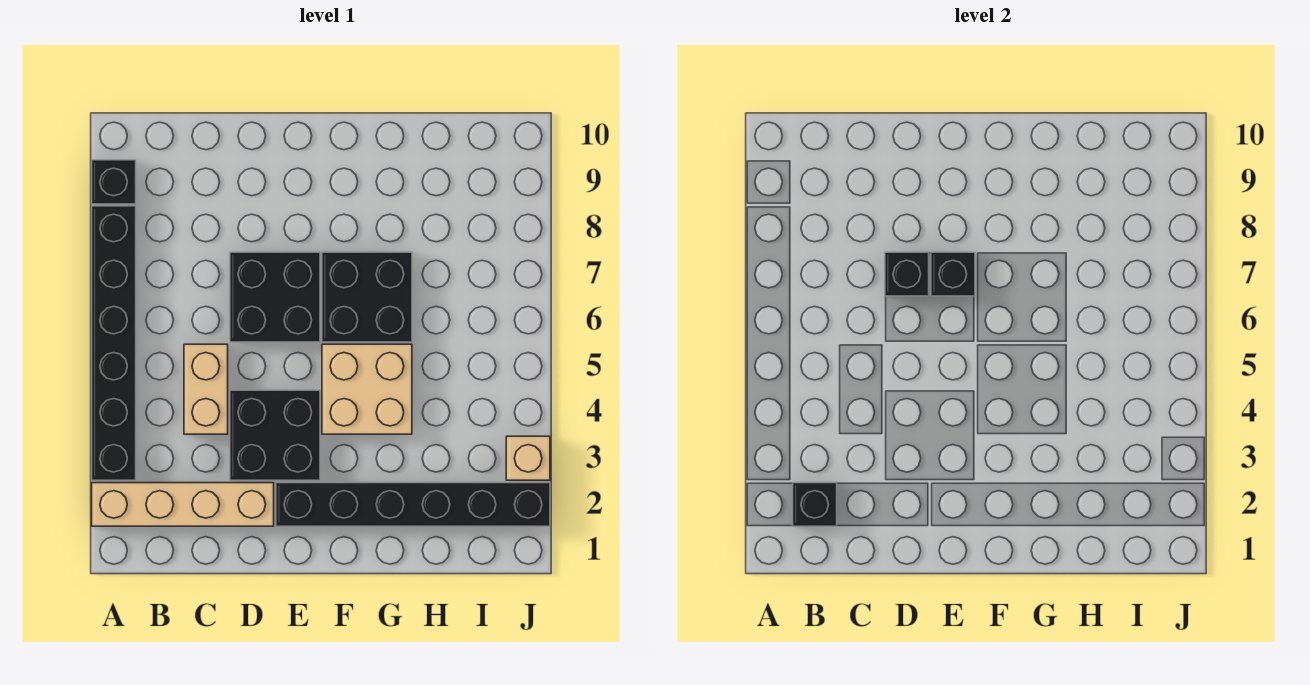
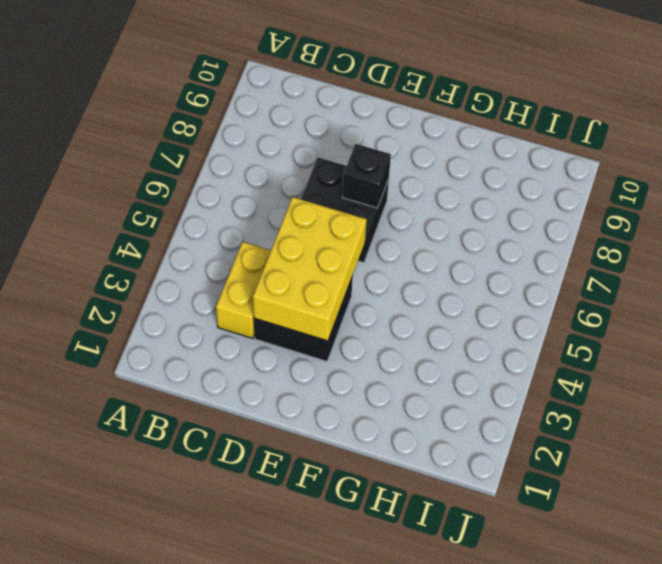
yellow brick C3:C4 level 1 -> tan brick C4:C5 level 1
yellow brick D3:E5 level 2 -> none
none -> tan brick A2:D2 level 1
none -> black brick A3:A8 level 1
none -> black brick A9 level 1

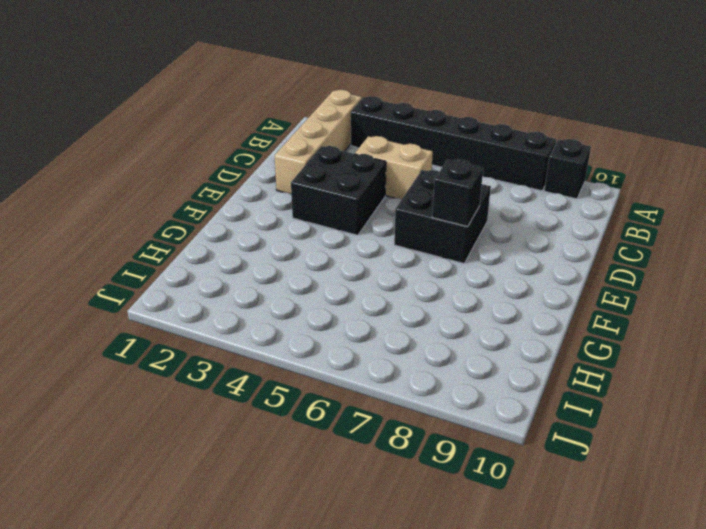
none -> black brick E2:J2 level 1
none -> tan brick F4:G5 level 1
none -> black brick F6:G7 level 1

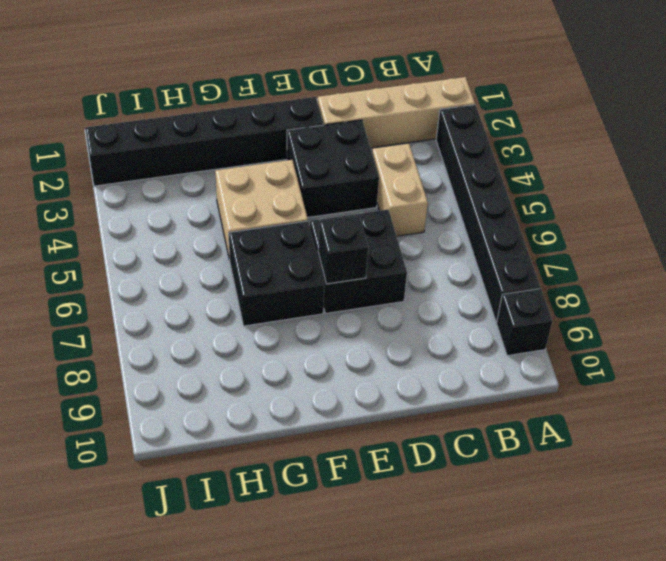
none -> tan brick J3 level 1
none -> black brick B2 level 2
none -> black brick D7 level 2

